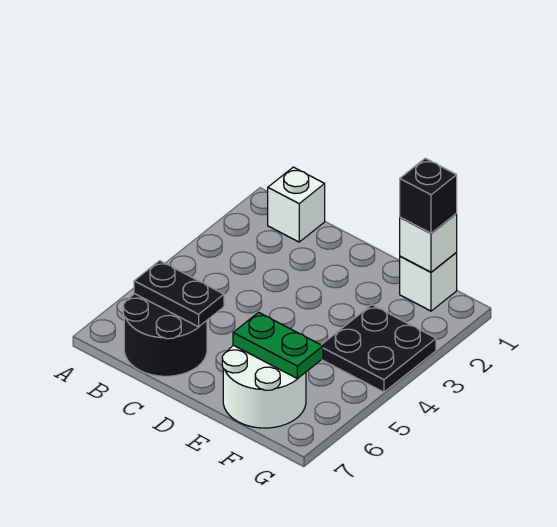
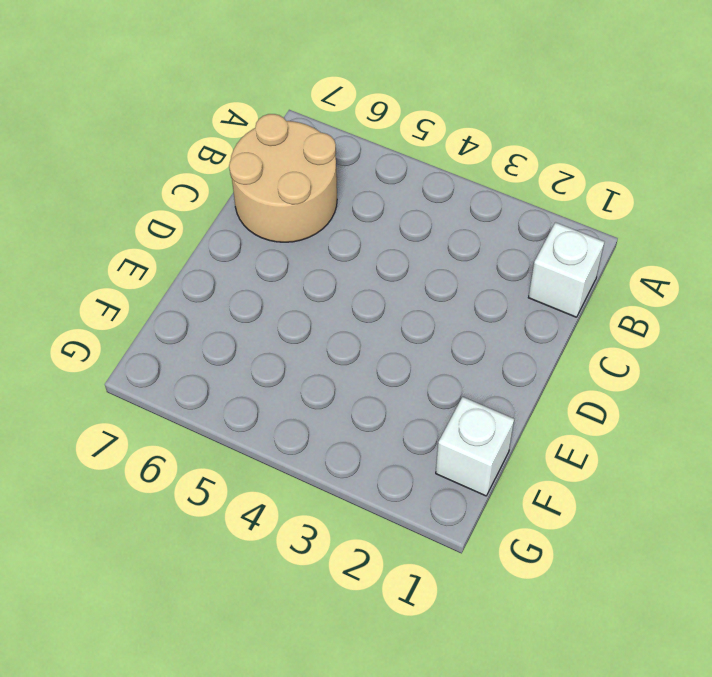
tan round brick B6:C7 level 1 -> black round brick B6:C7 level 1
none -> white round brick E6:F7 level 1
none -> black plate F3:G4 level 1

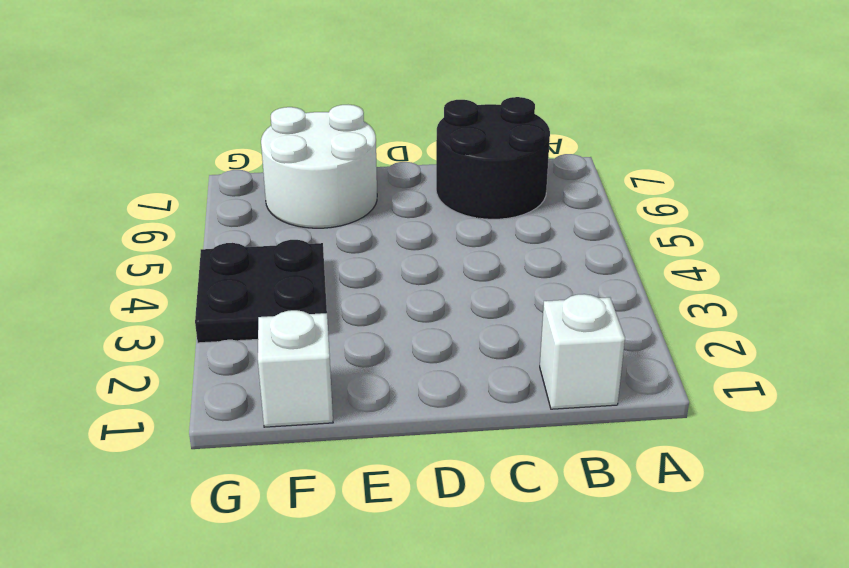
none -> black plate B6:C6 level 2
none -> green plate E6:F6 level 2

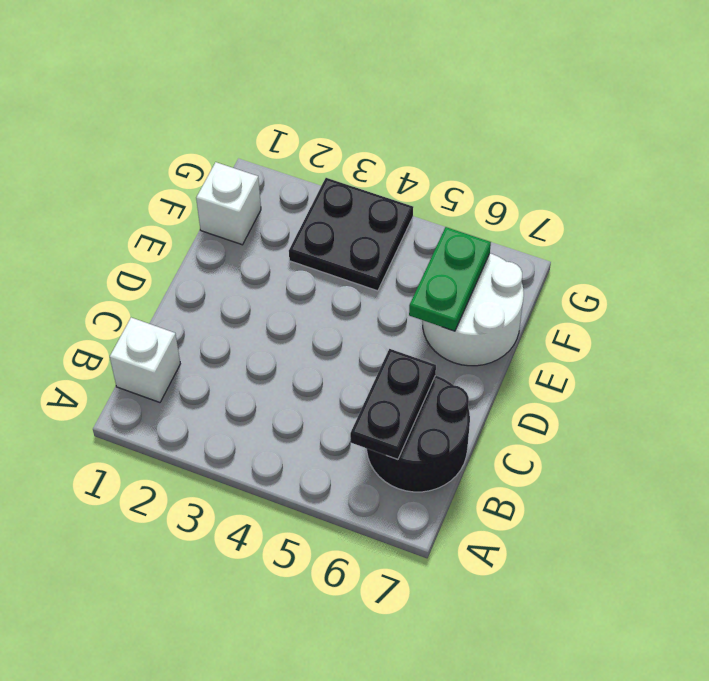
none -> white brick F1 level 2
none -> black brick F1 level 3

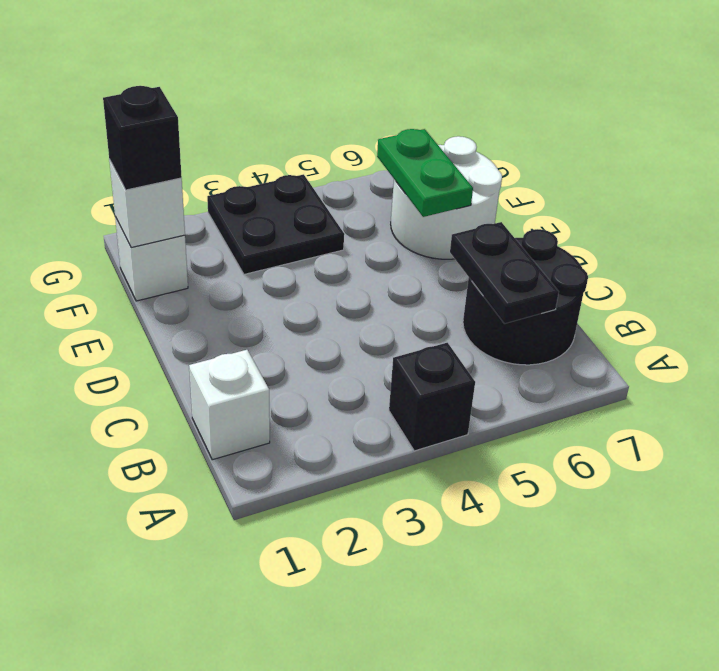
black brick A4 level 1 -> none

